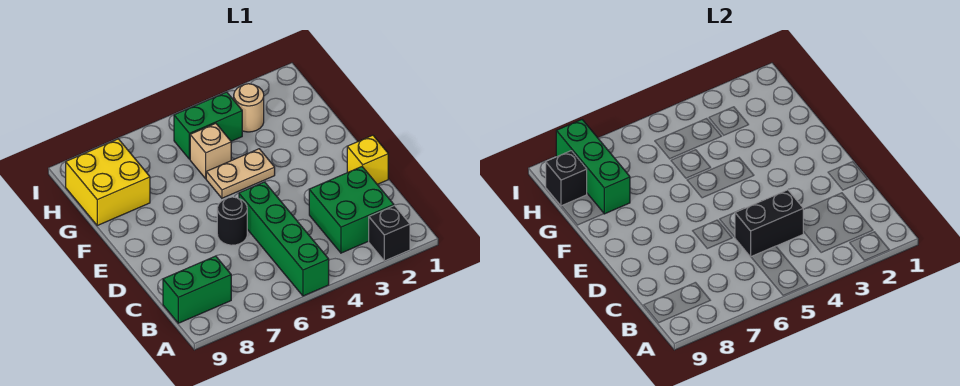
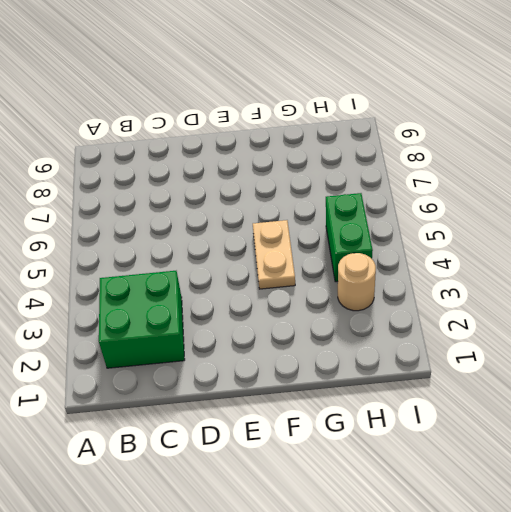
none -> black brick A2 level 1
none -> green brick A5:D5 level 1
none -> green brick B8:B9 level 1

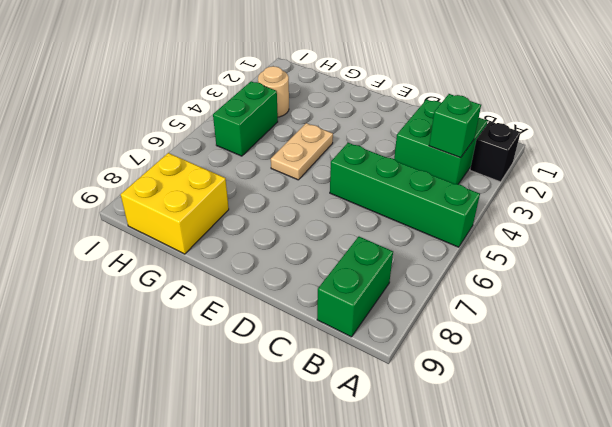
green brick B3 level 2 -> none
none -> yellow brick D1 level 1
none -> black round brick D6 level 1
none -> tan brick G5 level 1

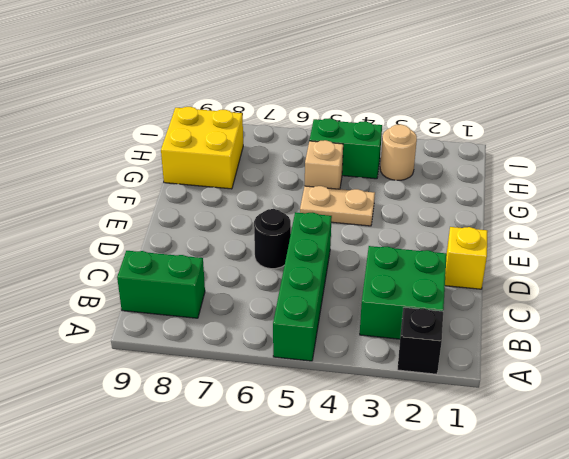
none -> black brick C4:C5 level 2
none -> green brick G8:I8 level 2
none -> black brick H9 level 2

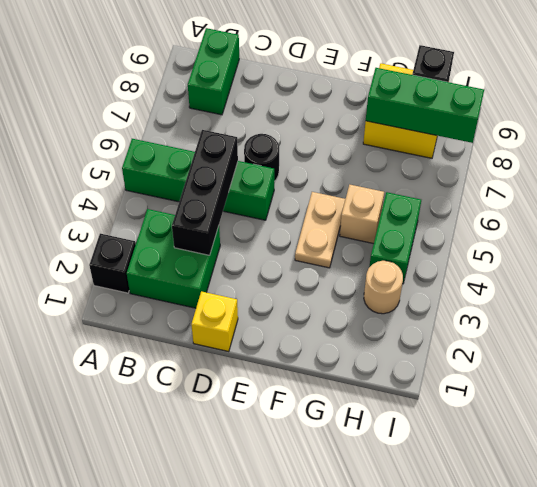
black brick C3:C5 level 2 -> black brick C4:C5 level 2

